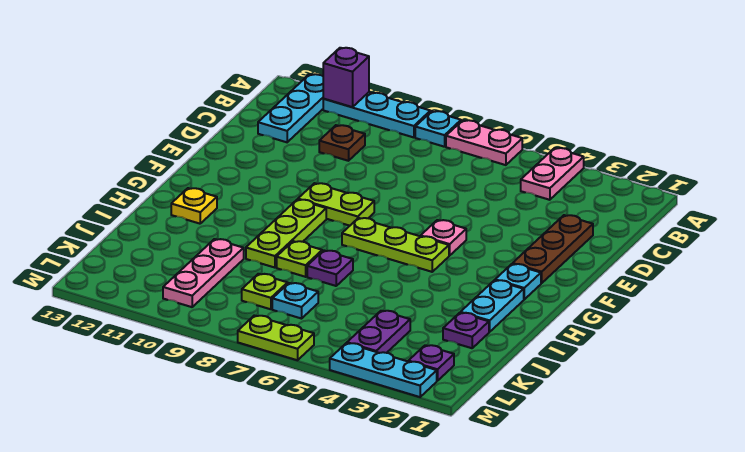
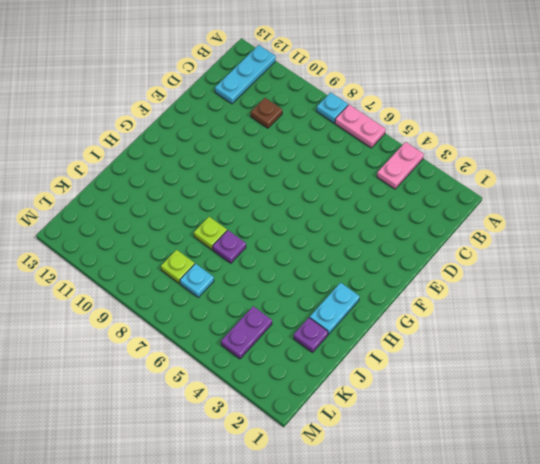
none -> cyan plate A9:A11 level 1
none -> brown plate D2:F2 level 1
none -> pink plate F5 level 1

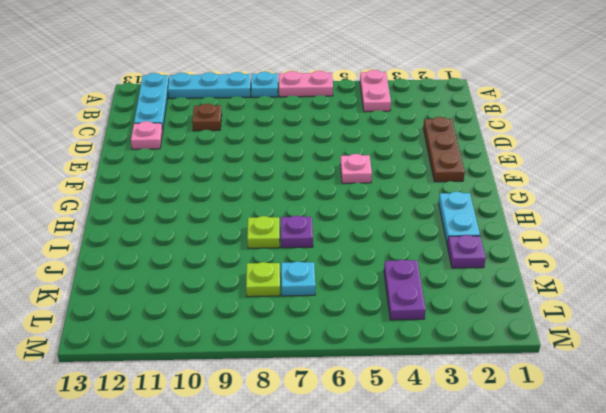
pink plate D12 level 1 -> none
none -> lime plate F8:F9 level 1
none -> cyan plate G2 level 1
none -> lime plate G5:G7 level 1

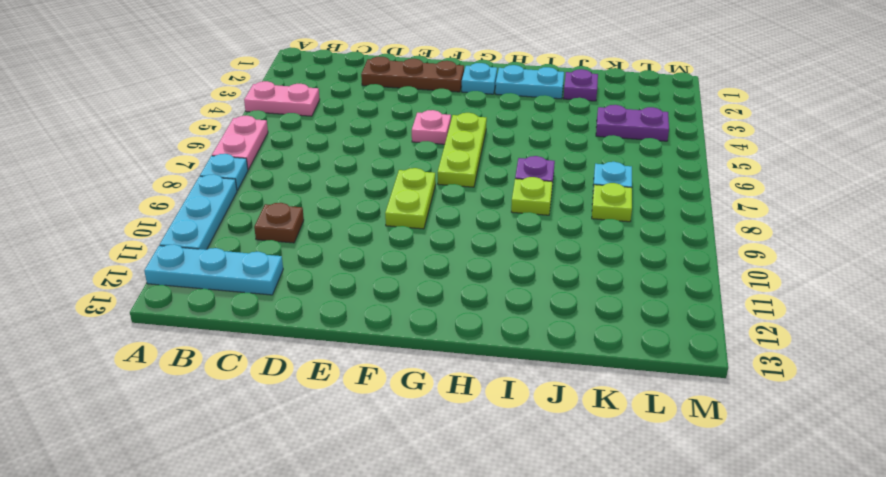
none -> lime plate G9:I9 level 1
none -> yellow plate H12 level 1
none -> pink plate J10:L10 level 1

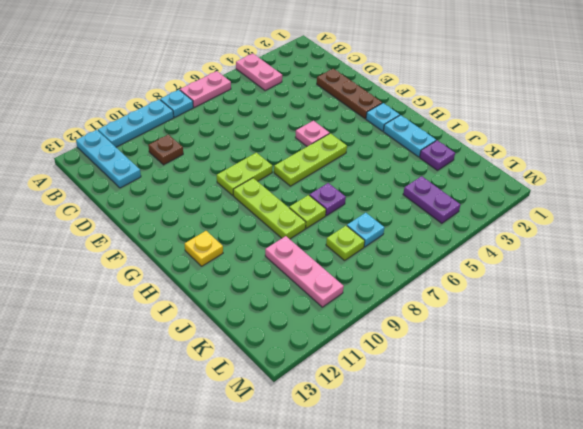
none -> purple plate L2 level 1
none -> cyan plate M2:M4 level 1
none -> lime plate M6:M7 level 1

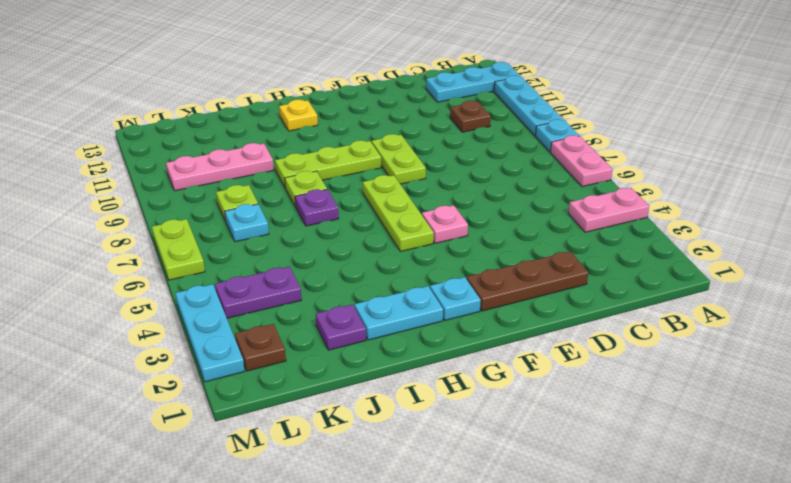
brown plate L2 level 1 -> purple plate L2 level 1
none -> purple brick A11 level 2

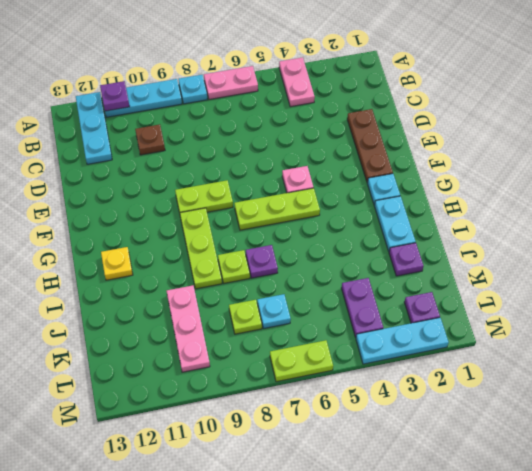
purple plate A11 level 2 -> purple brick A11 level 2

